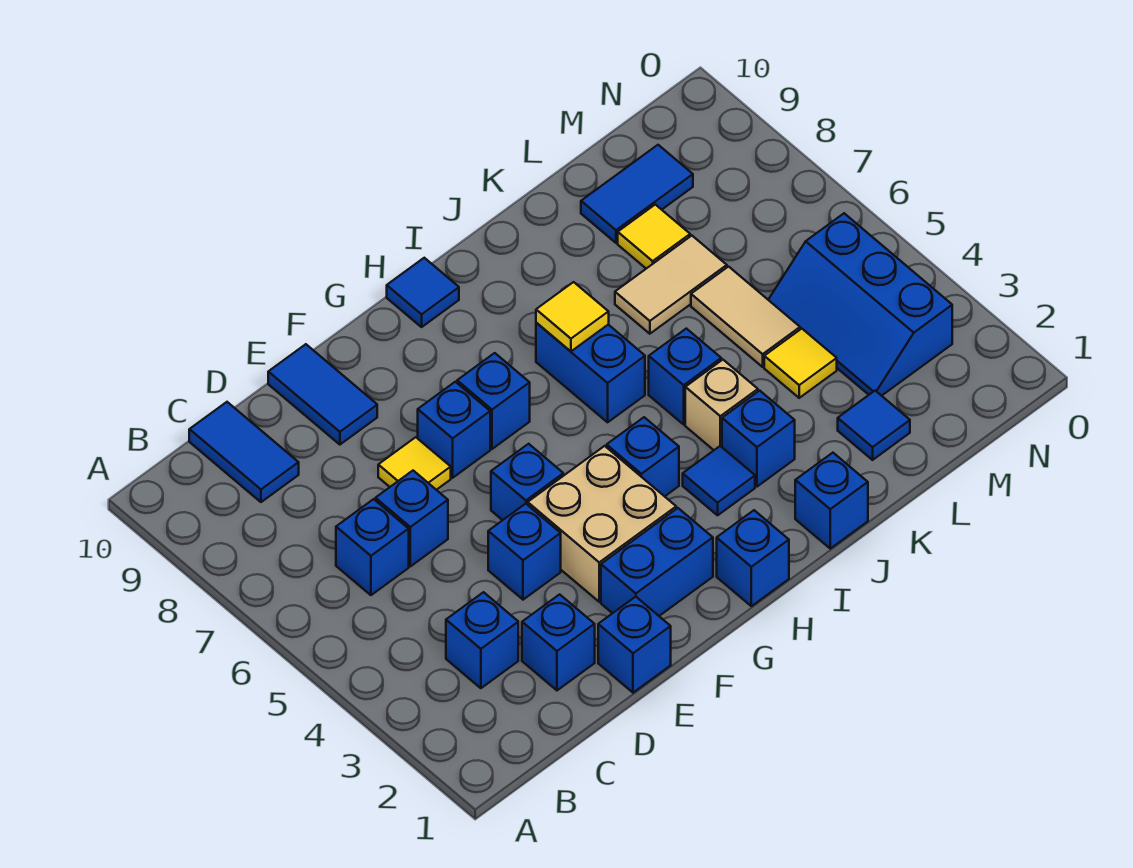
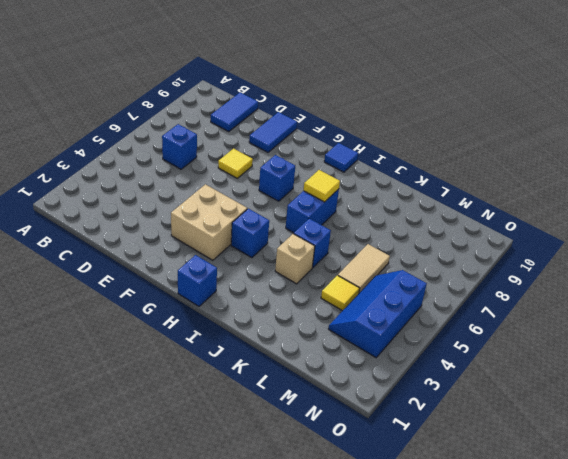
none -> blue brick C3 level 1
none -> blue brick D2 level 1
none -> blue brick D6 level 1
none -> blue brick E1 level 1

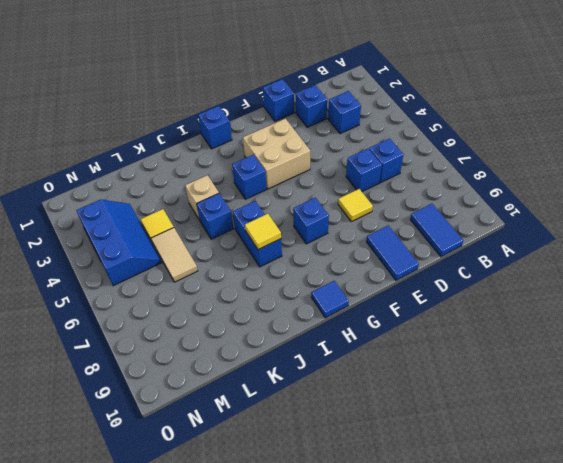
none -> blue brick E4 level 1
none -> blue brick F2:G2 level 1
none -> blue brick F5 level 1
none -> blue brick F7 level 1

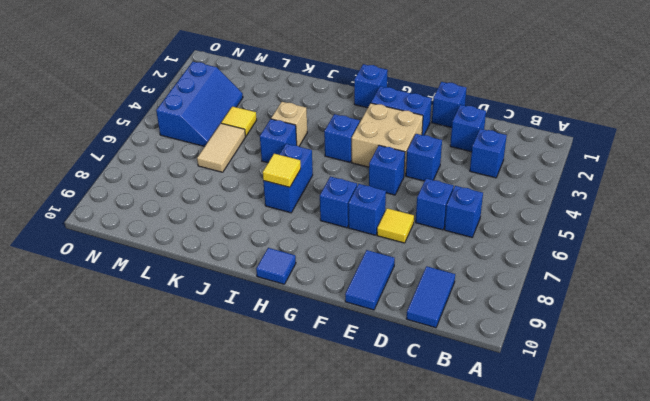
none -> blue tile I3 level 1
none -> blue brick J1 level 1
none -> blue brick J3 level 1
none -> tan tile K7:L7 level 1

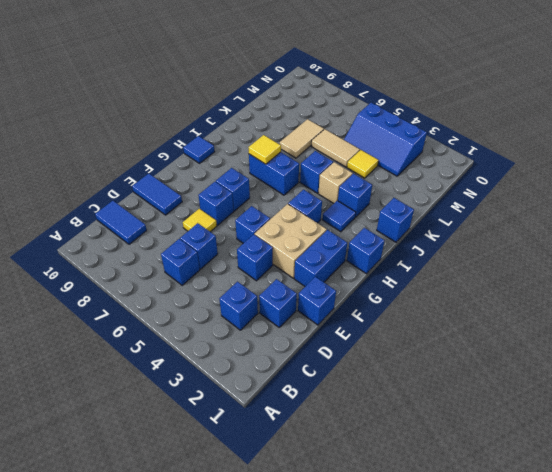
none -> blue tile L2 level 1
none -> yellow tile L8 level 1
none -> blue tile L9:M9 level 1

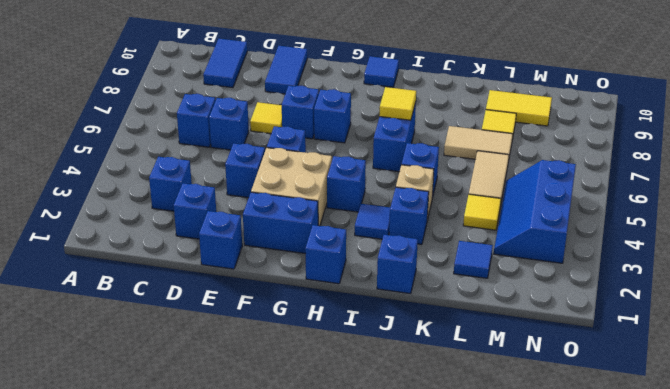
yellow tile L9:M9 level 1 -> blue tile L9:M9 level 1

